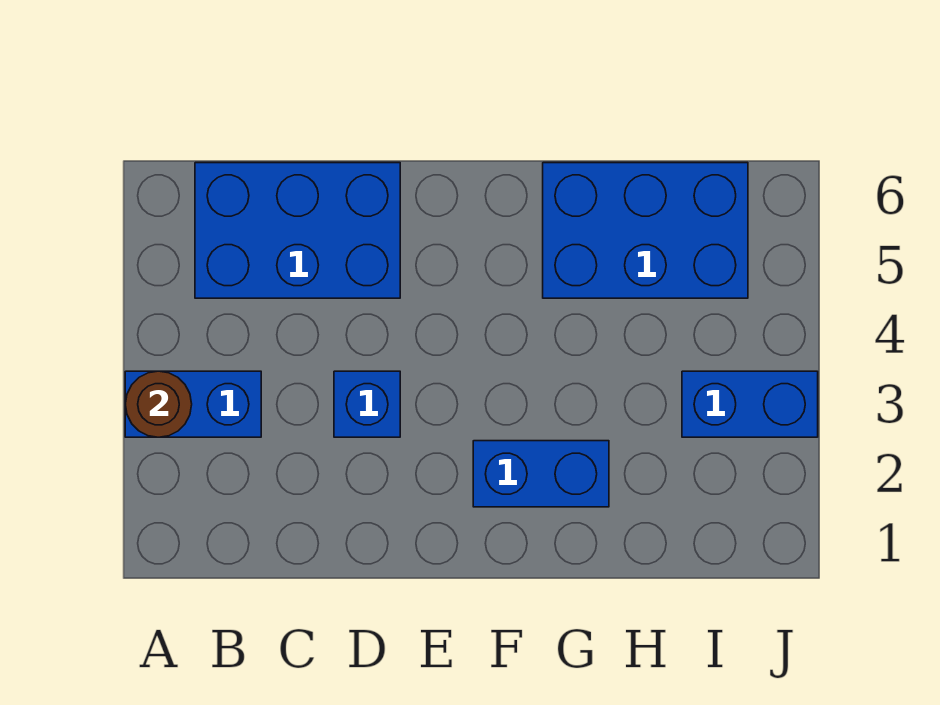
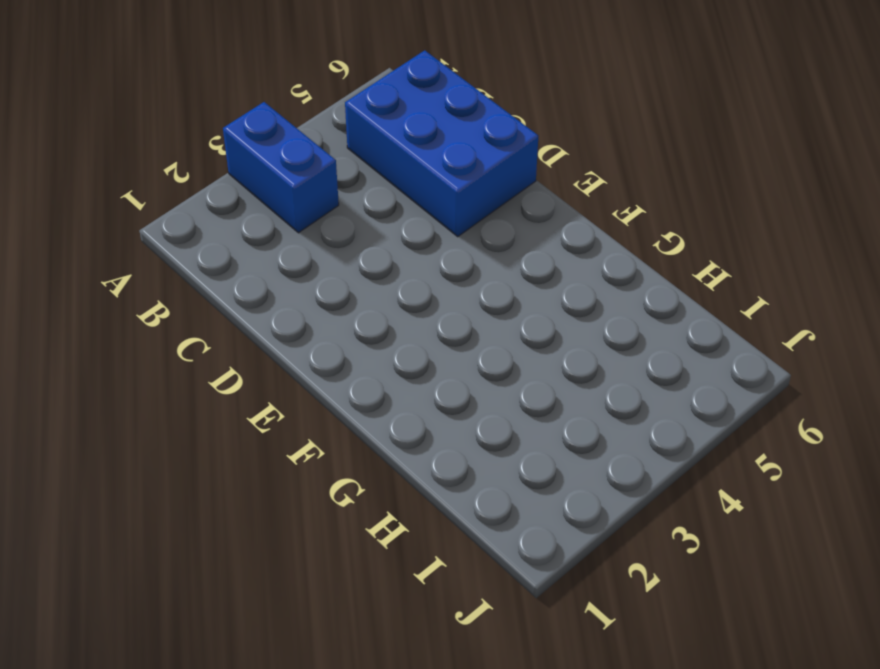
none -> blue brick D3 level 1
none -> blue brick F2:G2 level 1

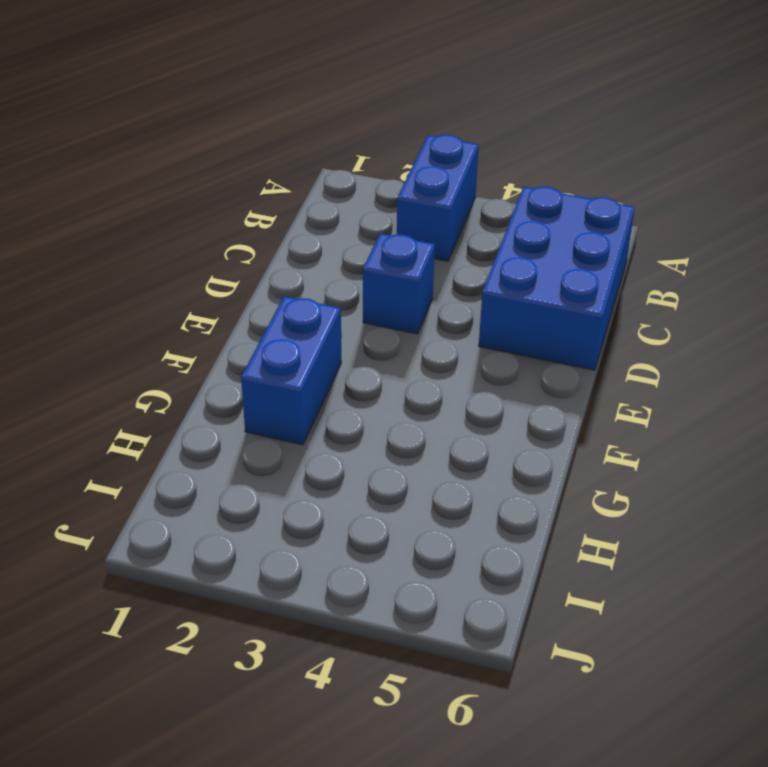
none -> blue brick G5:I6 level 1
none -> blue brick I3:J3 level 1

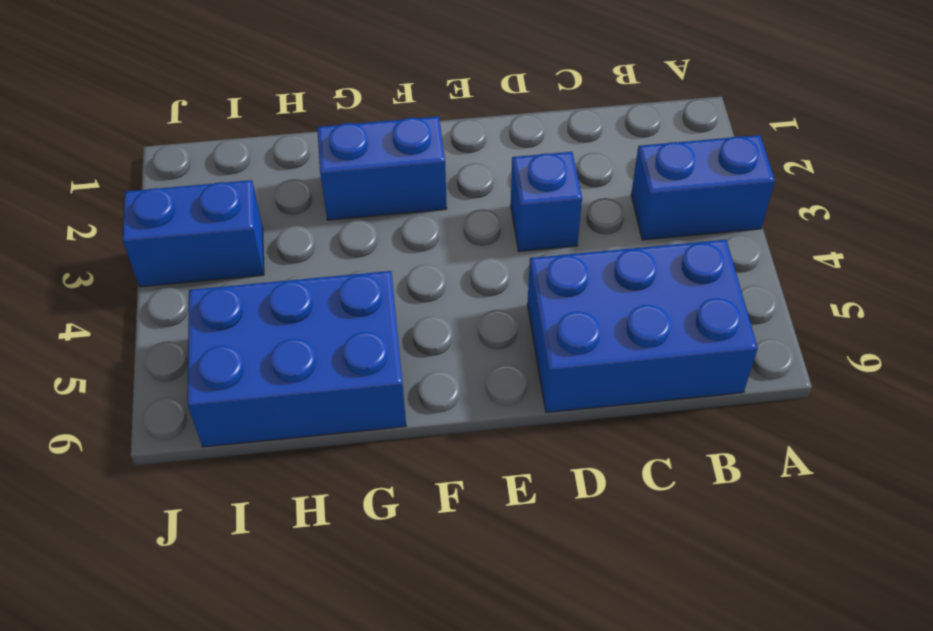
none -> brown round brick A3 level 2

